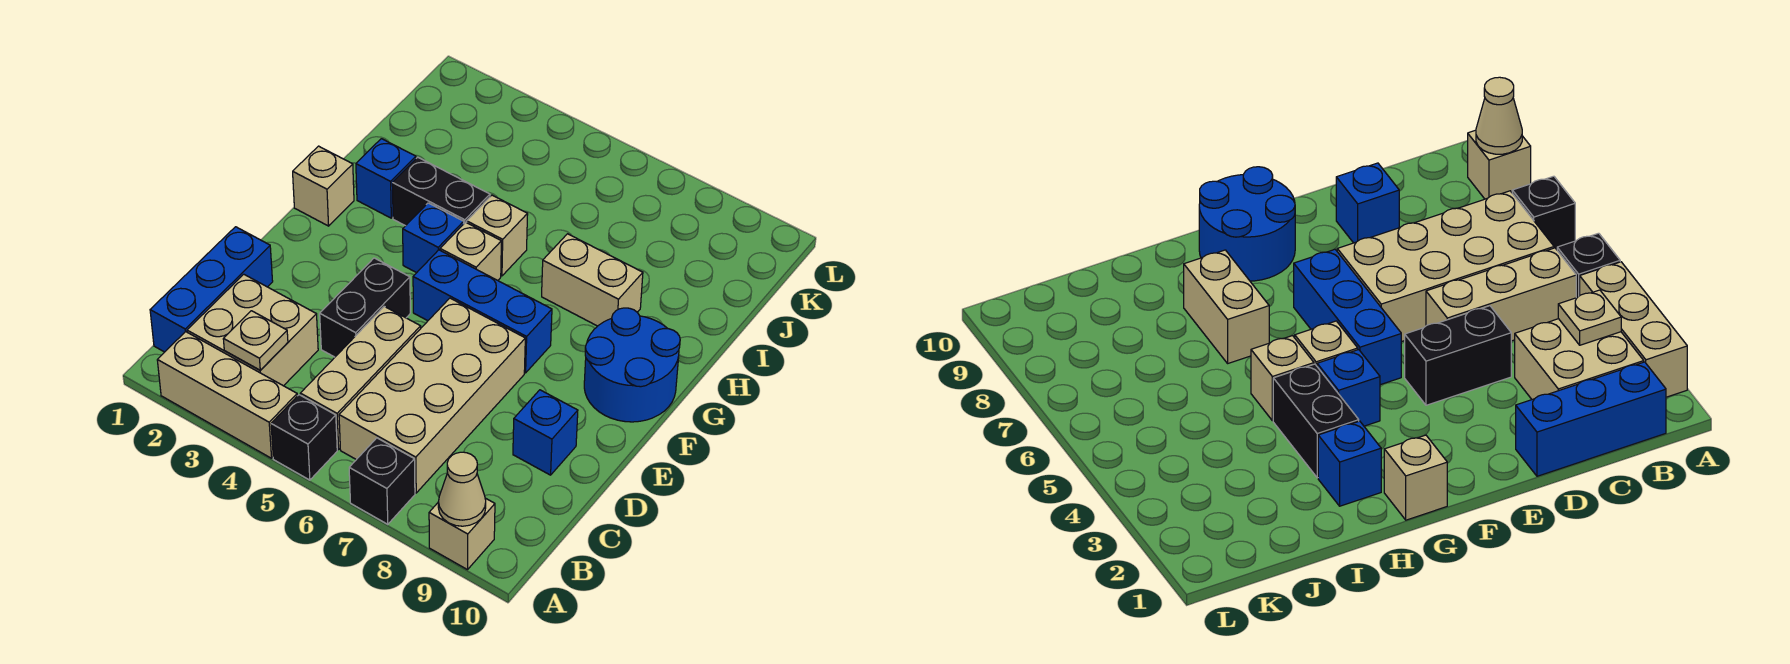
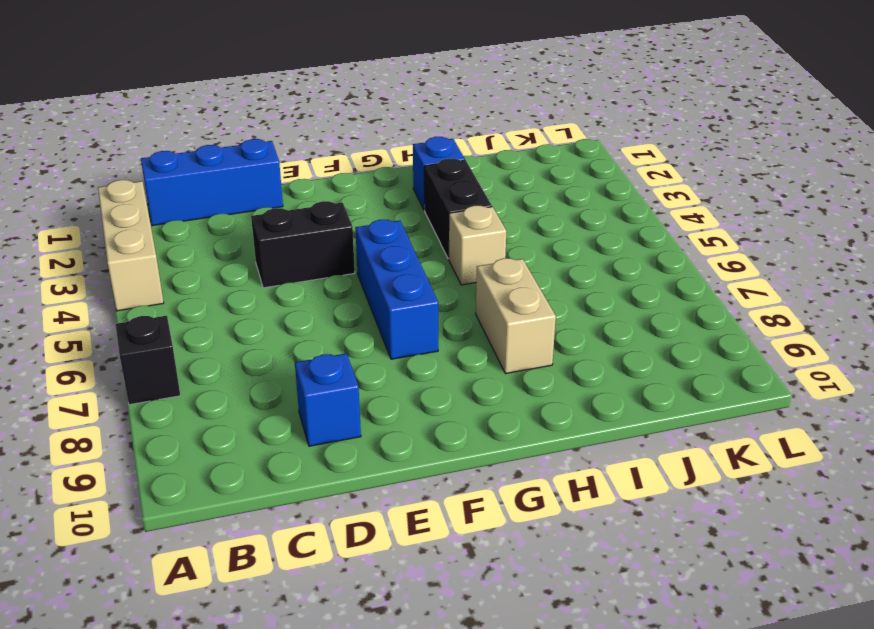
none -> black brick A5 level 1
none -> tan brick A9 level 1
none -> tan brick B2:C3 level 1

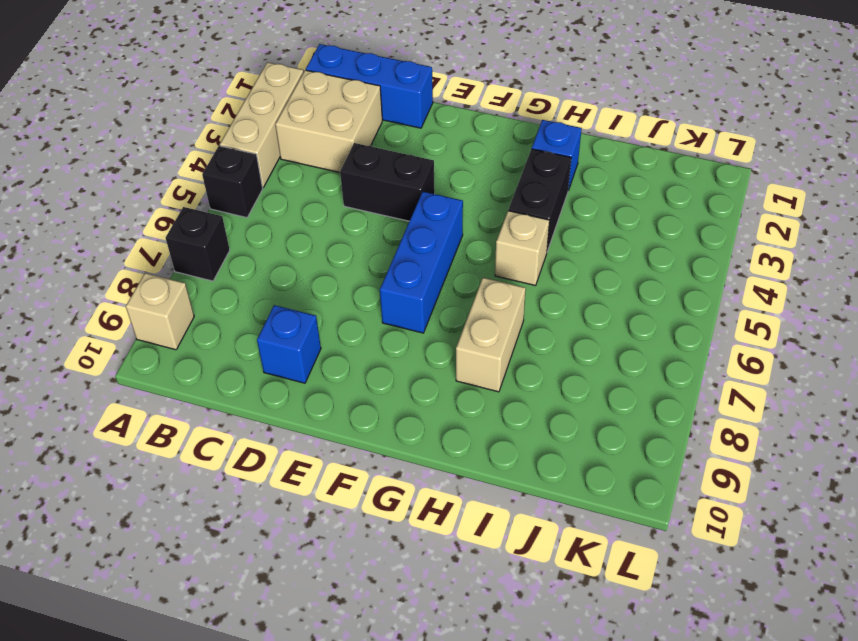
none -> tan brick B5:D5 level 1
none -> tan brick B6:E7 level 1
none -> blue round brick F9:G10 level 1

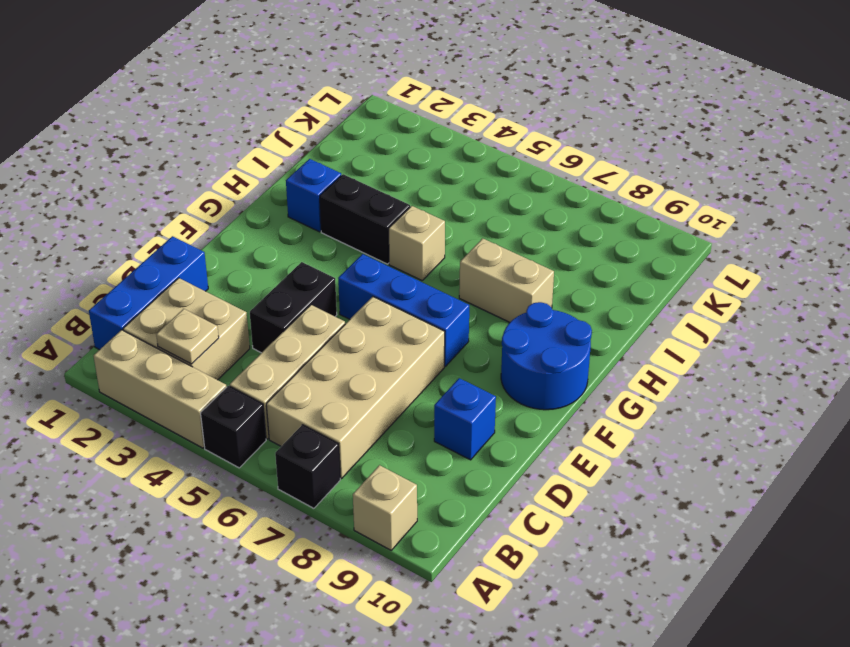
none -> tan brick G1 level 1
none -> blue brick G4 level 1
none -> tan brick G5 level 1

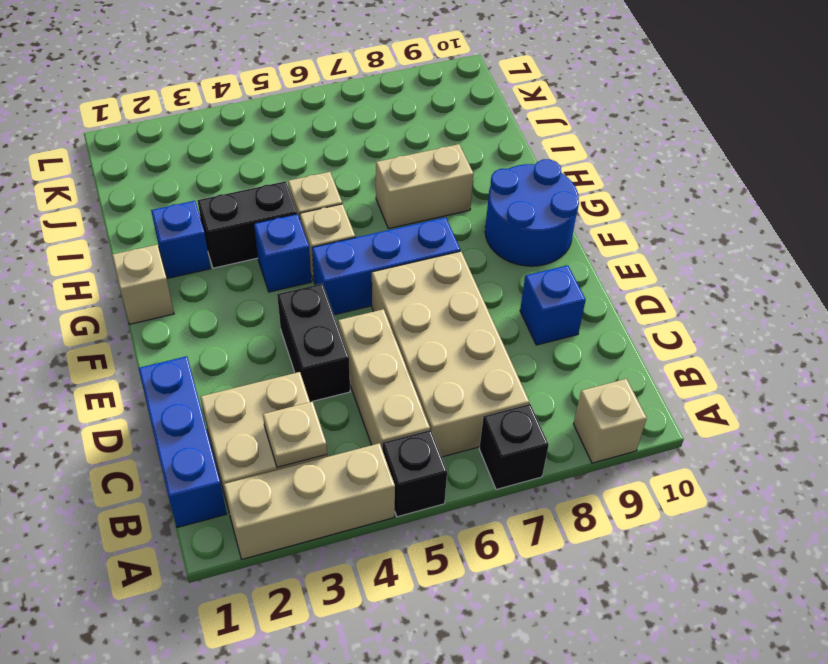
none -> tan cone A9 level 2

